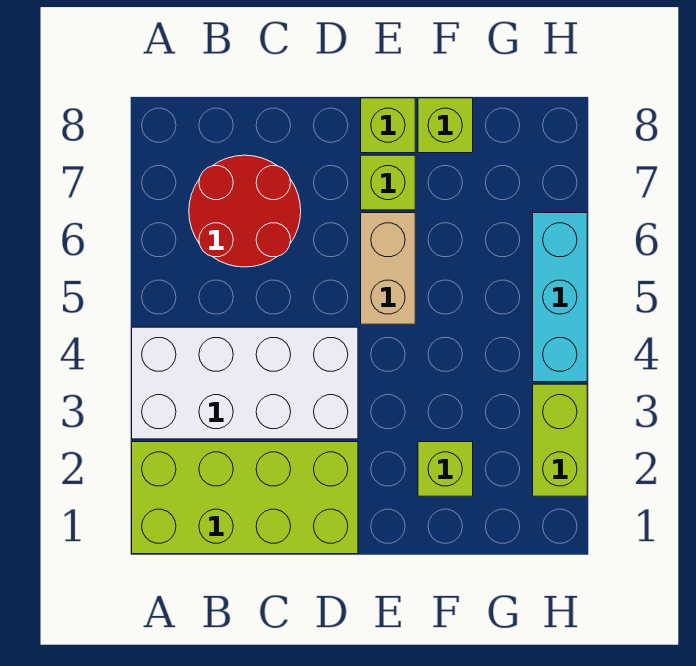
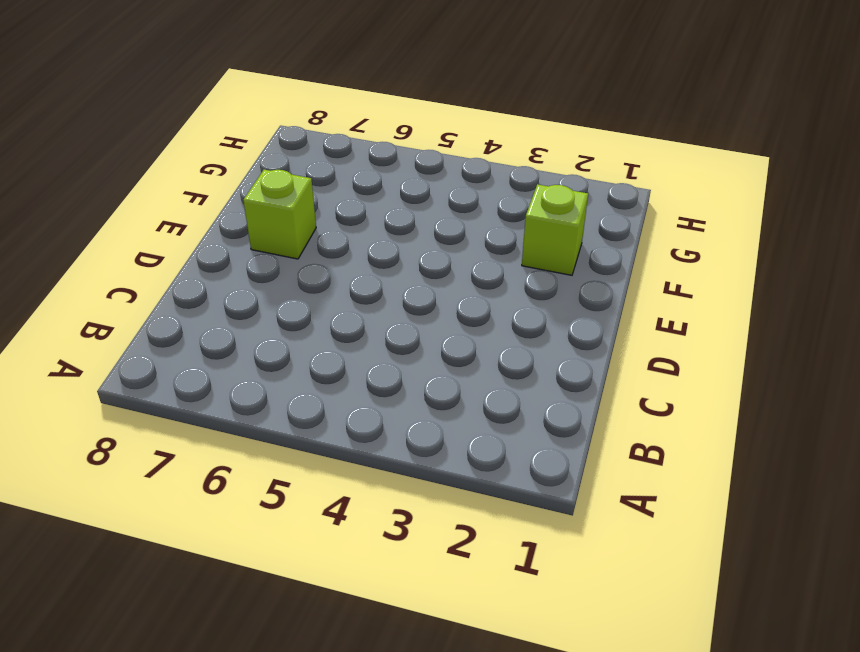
none -> lime brick A1:D2 level 1
none -> white brick A3:D4 level 1

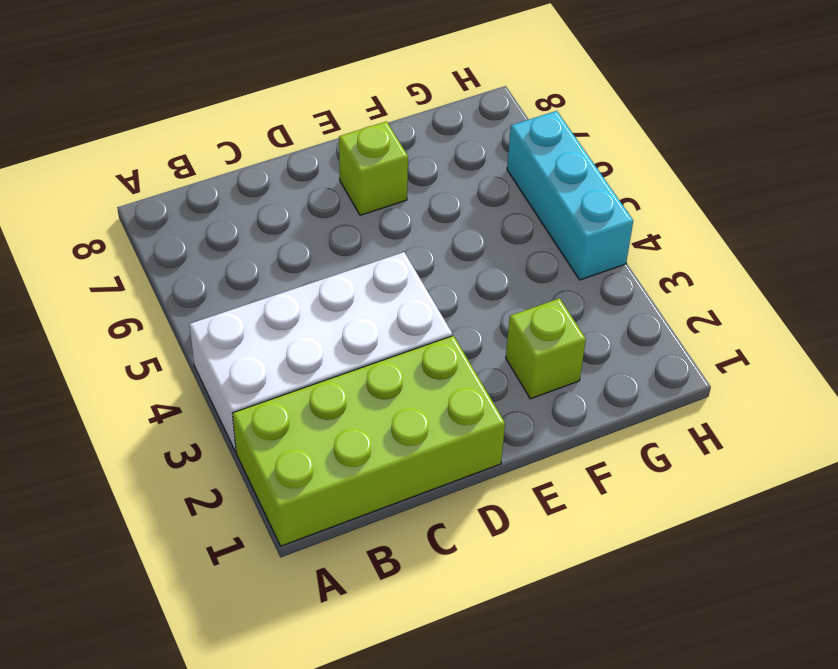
none -> red round brick B6:C7 level 1
none -> tan brick E5:E6 level 1

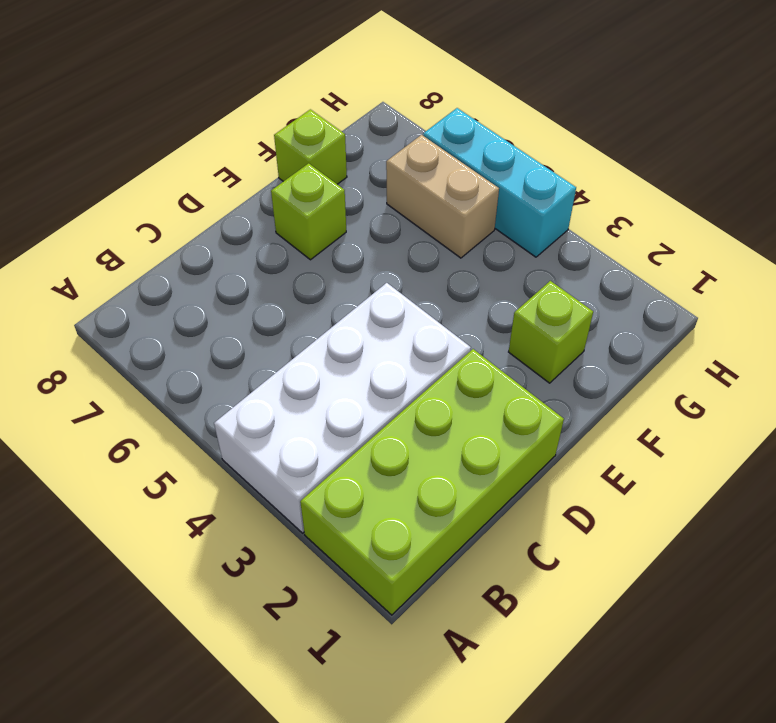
tan brick G5:G6 level 1 -> tan brick E5:E6 level 1
none -> red round brick B6:C7 level 1
none -> lime brick E8 level 1

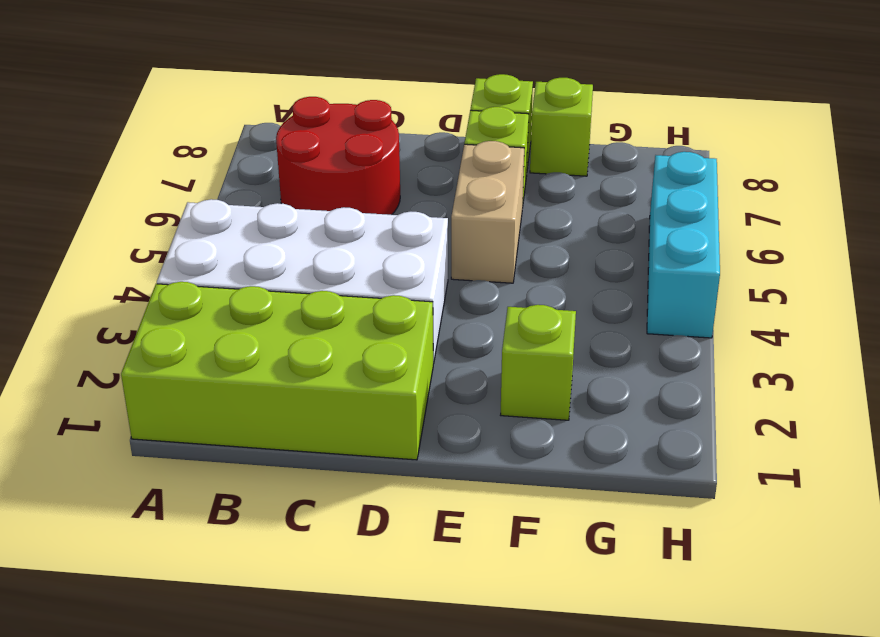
none -> lime brick H2:H3 level 1

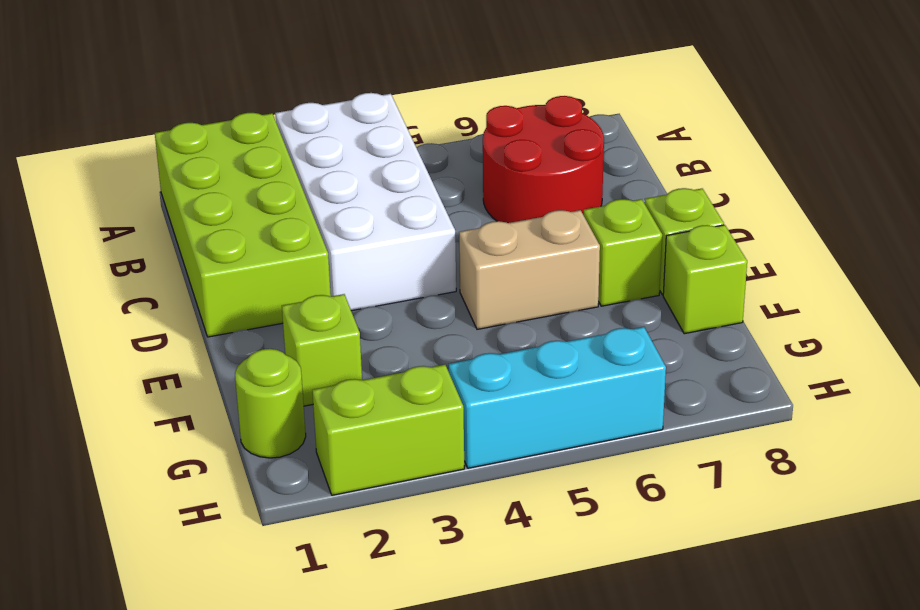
lime round brick G1 level 1 -> none

